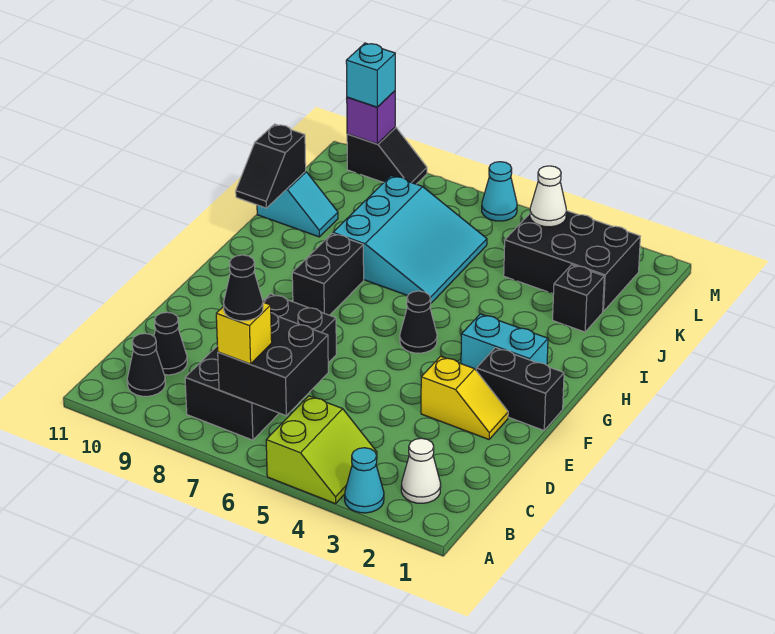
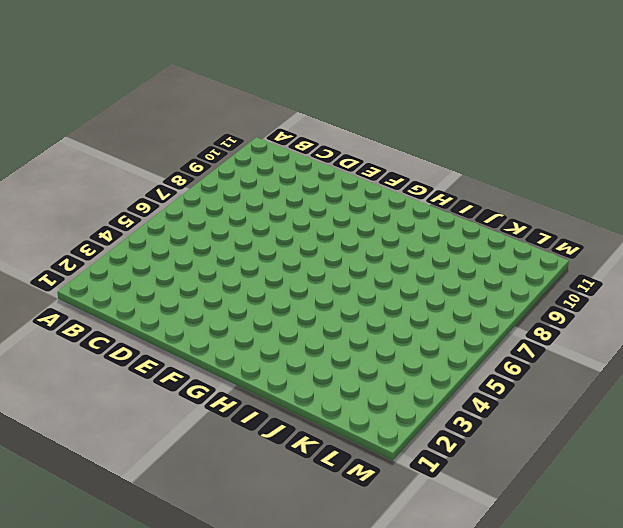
none -> cyan cone A3 level 1
none -> lime slope A4:B5 level 1 top 5
none -> white cone B2 level 1

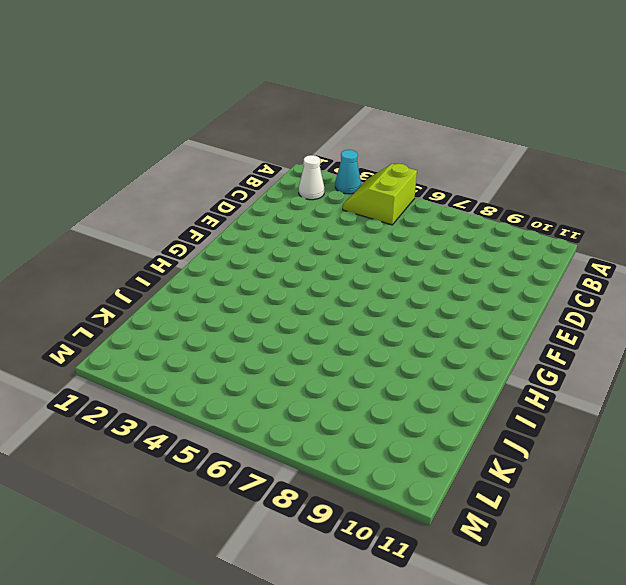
none -> black brick B7:E8 level 1
none -> black cone B10 level 1
none -> black cone C10 level 1

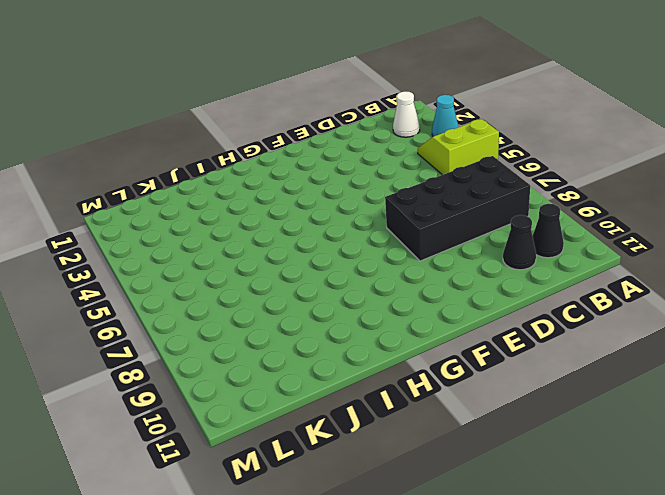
none -> yellow slope E2:E3 level 1 top 3
none -> black brick F1:F2 level 1
none -> cyan brick G2:G3 level 1

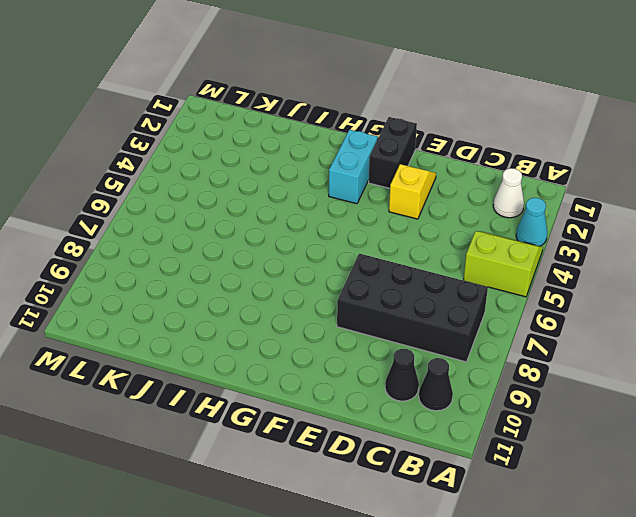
none -> black cone G5 level 1
none -> black brick G8:H8 level 1
none -> cyan slope I6:K8 level 1 top 8

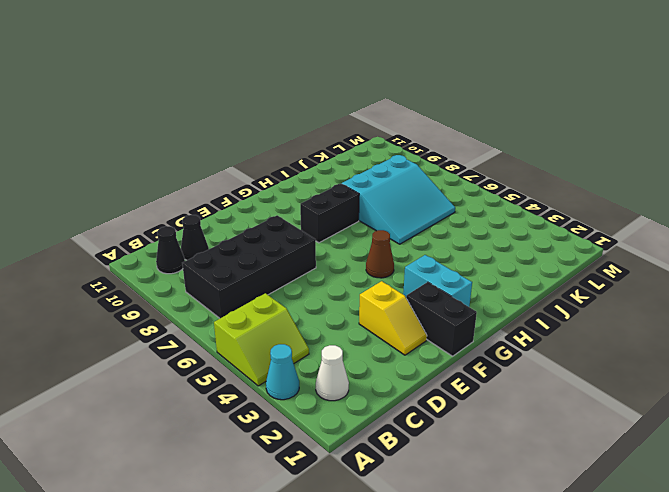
brown cone G5 level 1 -> black cone G5 level 1
none -> black brick J2 level 1
none -> cyan slope J10:J11 level 1 top 11
none -> black brick K2:L4 level 1

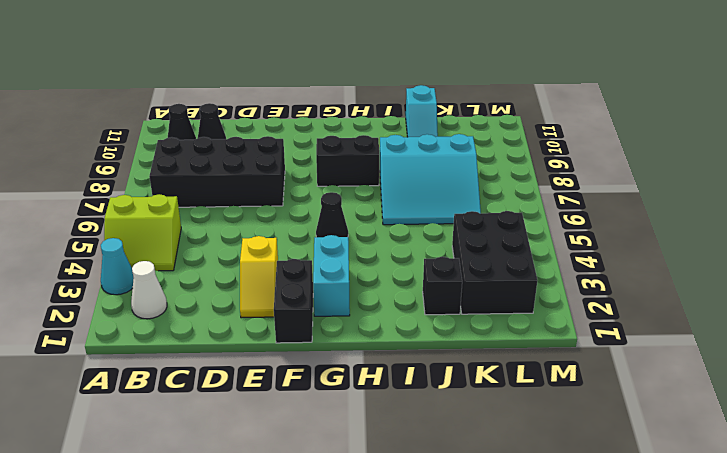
none -> cyan cone M6 level 1
none -> black slope M9:M10 level 1 top 10
none -> black brick B6:C7 level 2

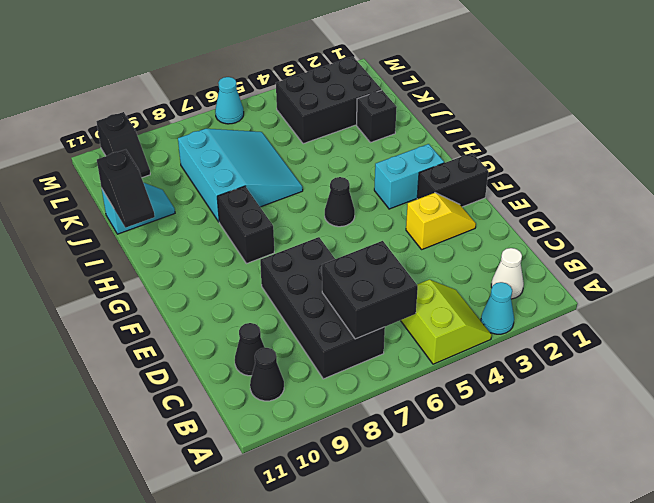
black slope L10:M10 level 1 top M -> black slope M9:M10 level 1 top 10
none -> white cone L4 level 2
none -> purple brick M10 level 2
none -> yellow brick B7 level 3

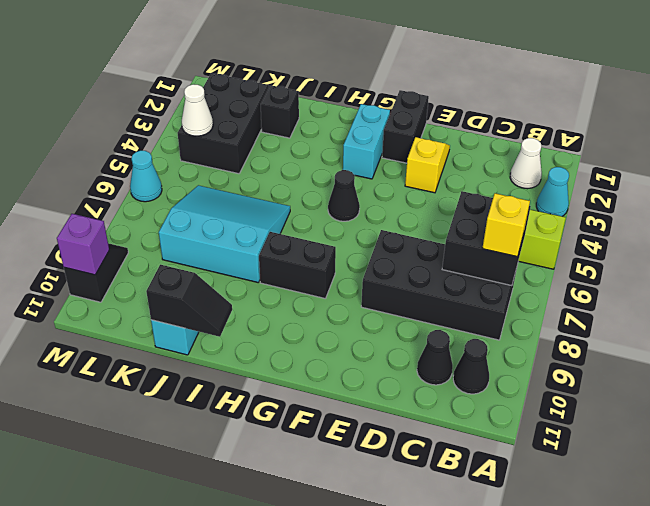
none -> cyan brick M10 level 3
none -> black cone B7 level 4

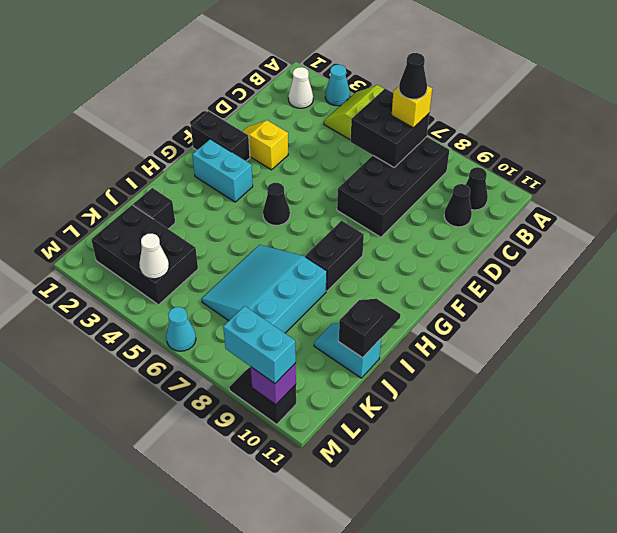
cyan brick M9:M10 level 3 -> cyan brick M10 level 3

